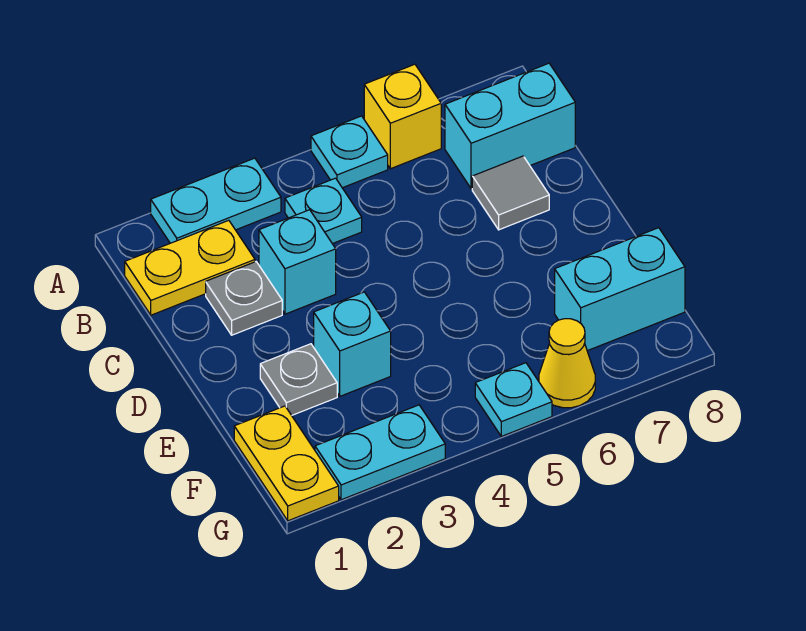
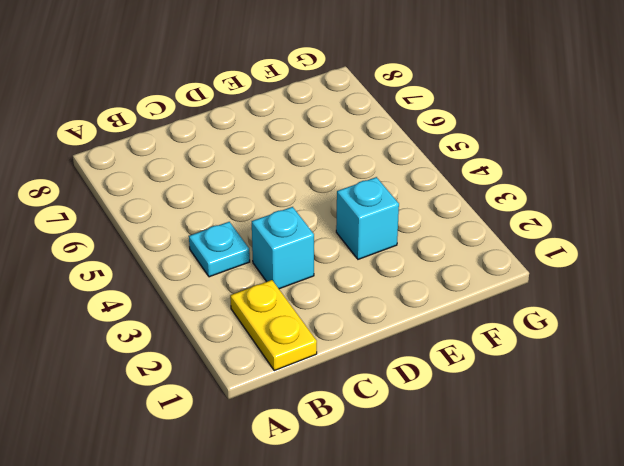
none -> cyan plate A2:A3 level 1
none -> cyan plate A5 level 1
none -> yellow brick A6 level 1

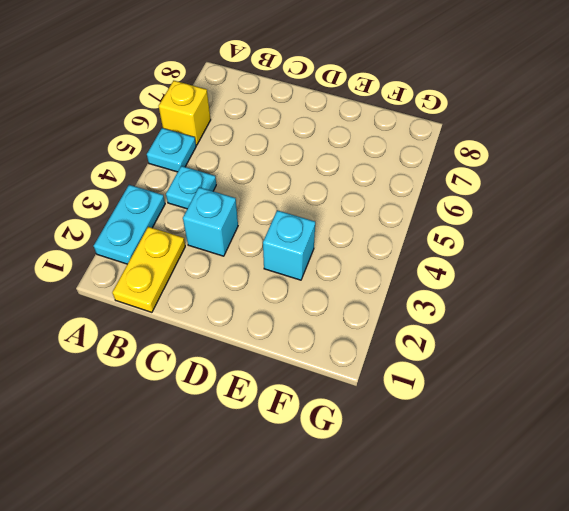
none -> cyan brick B7:B8 level 1
none -> grey plate C2 level 1
none -> grey tile C7 level 1

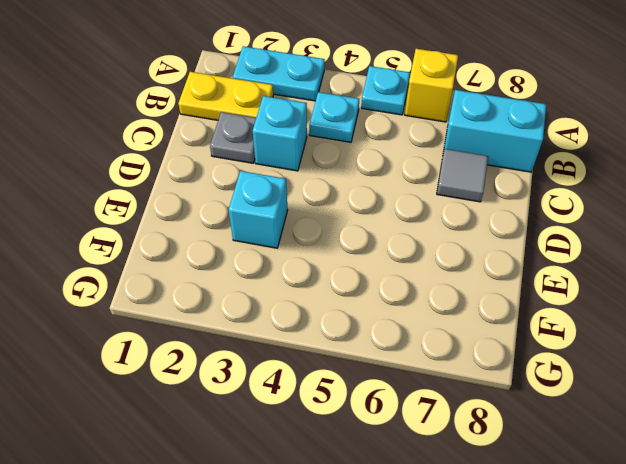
none -> grey plate E2 level 1
none -> yellow plate F1:G1 level 1
none -> cyan brick F7:F8 level 1

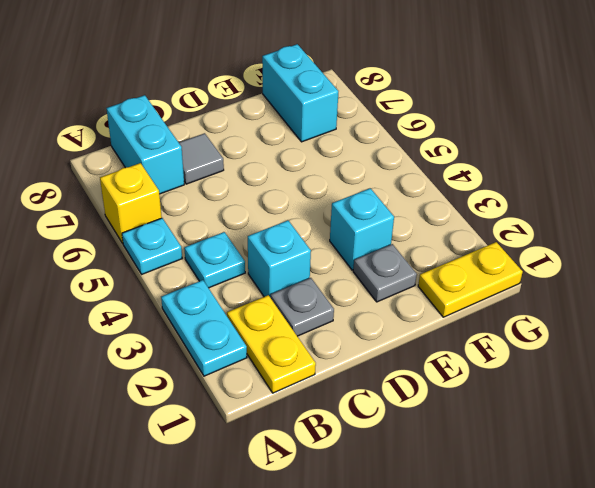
none -> cyan plate G2:G3 level 1
none -> cyan plate G5 level 1
none -> yellow cone G6 level 1

